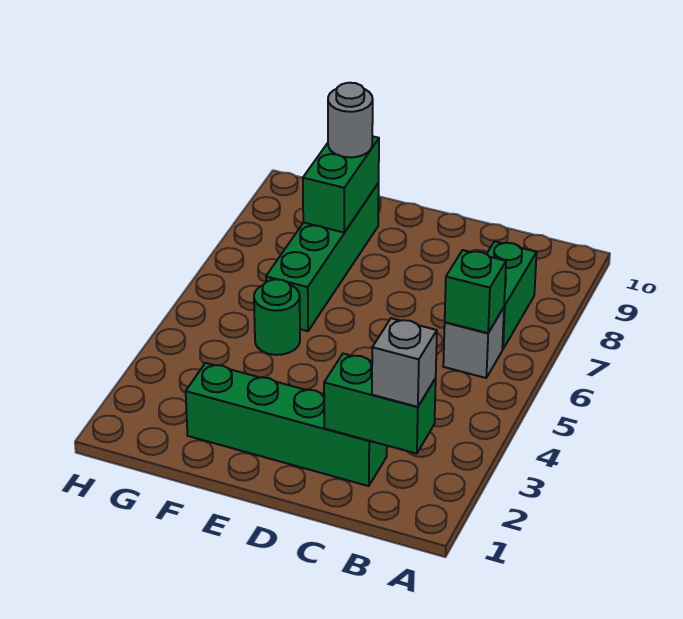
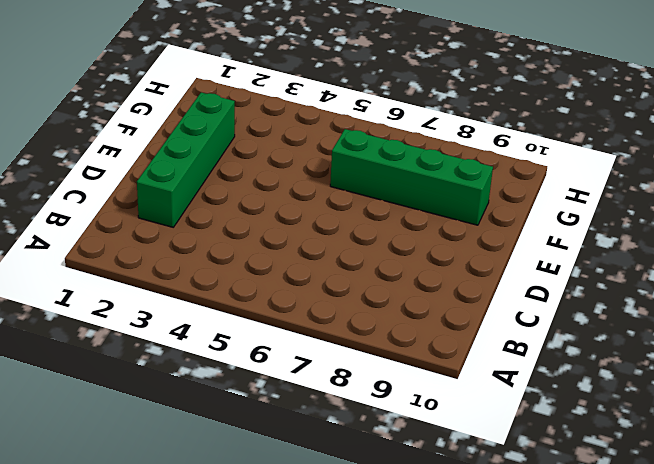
none -> grey brick B6 level 1
none -> green brick B7:B8 level 1

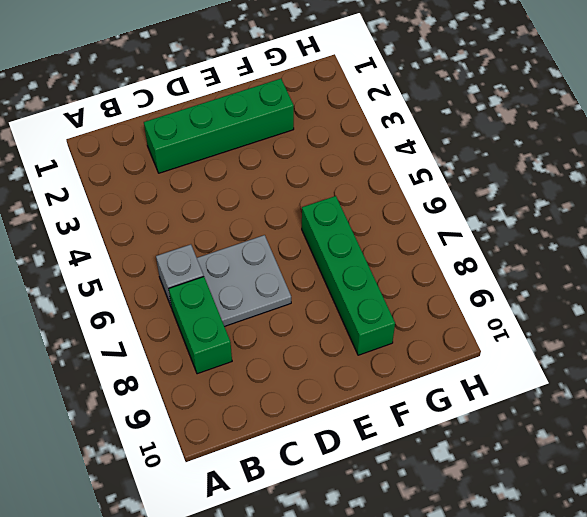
grey plate C6:D7 level 1 -> none
none -> green round brick F5 level 1
none -> green brick B2:C2 level 2

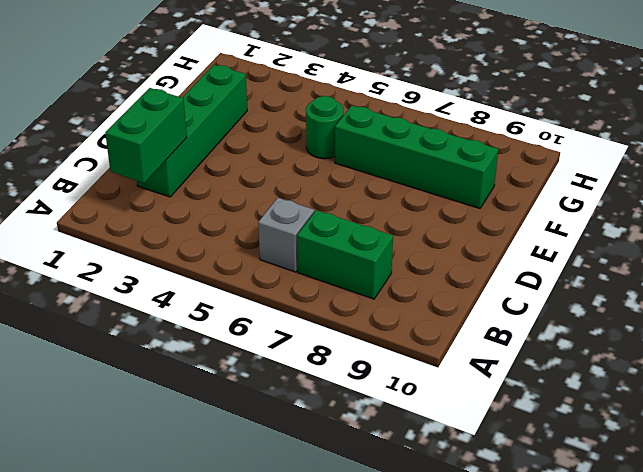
none -> green brick B6 level 2
none -> green brick F8:F9 level 2

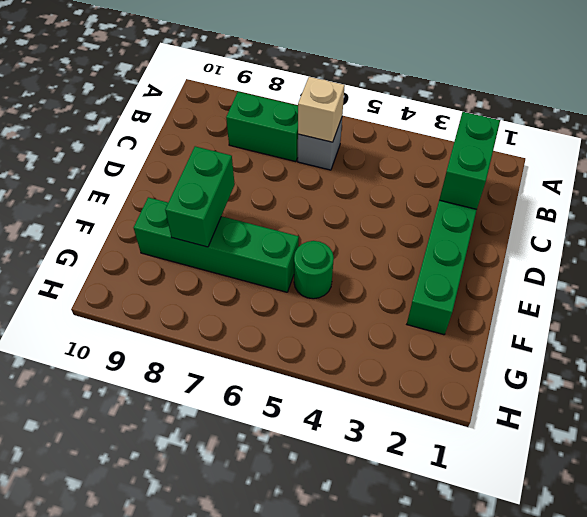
tan brick B6 level 2 -> green brick B6 level 2
green brick E8:F8 level 2 -> green brick F8:F9 level 2
none -> grey brick B2 level 3
none -> grey round brick F9 level 3

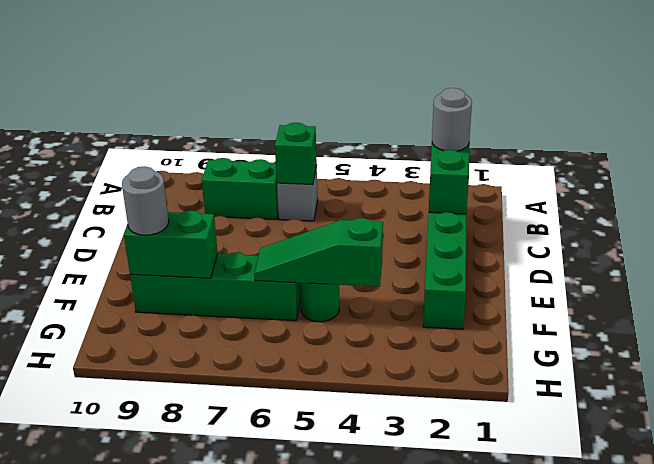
grey round brick B2 level 3 -> grey brick B2 level 3
green slope F4:F6 level 2 top 4 -> none

